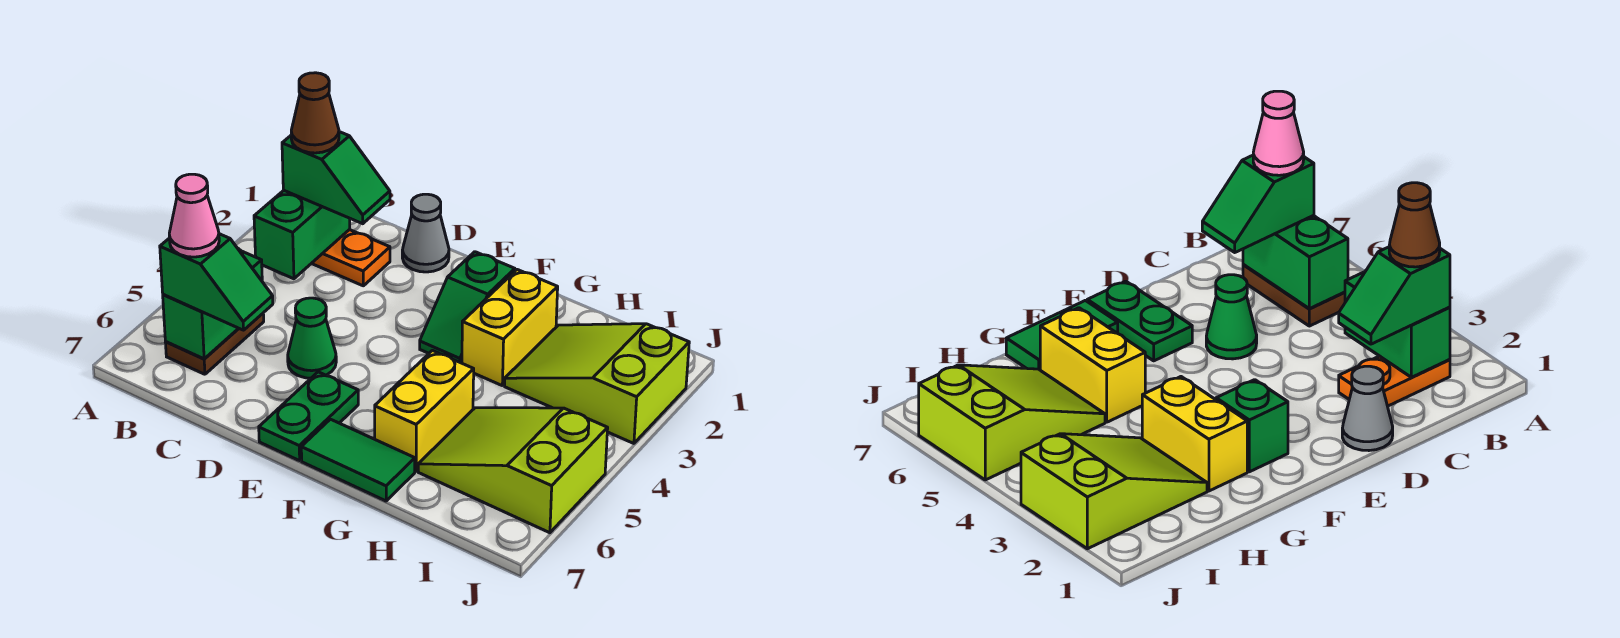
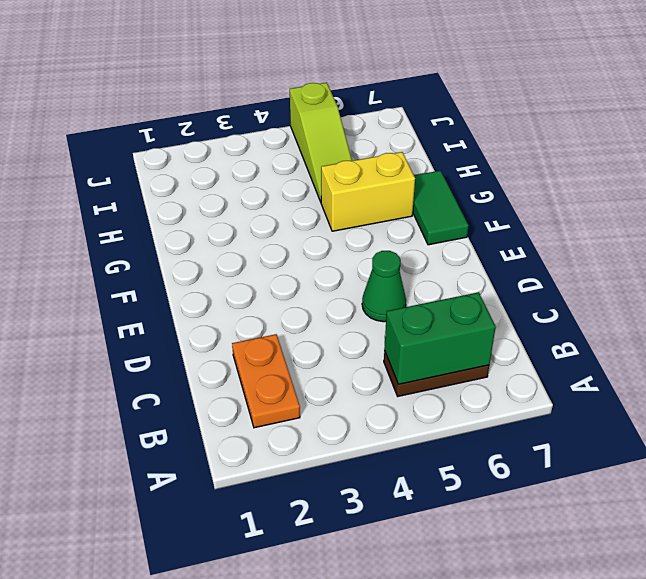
lime slope H5:J5 level 1 top J -> lime slope H5:J6 level 1 top J
none -> grey cone D1 level 1
none -> green plate E6:E7 level 1
none -> green slope F2:F3 level 1 top 2

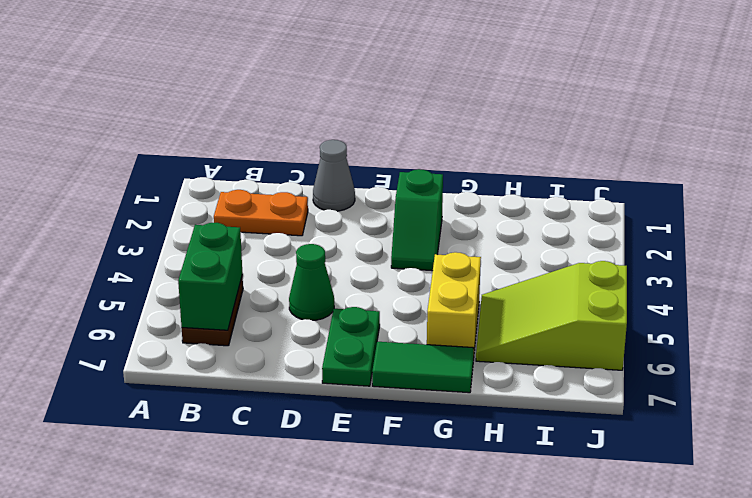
none -> yellow brick G2:G3 level 1
none -> lime slope H2:J3 level 1 top J
none -> green brick B2:B3 level 2

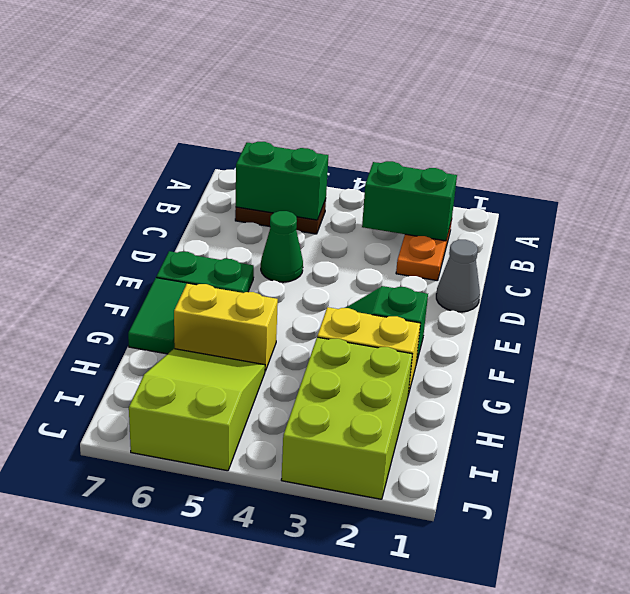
lime brick H2:J3 level 1 -> lime slope H2:J3 level 1 top J
none -> green slope B2:C2 level 3 top B
none -> green slope B6:C6 level 3 top B
none -> brown cone B2 level 4

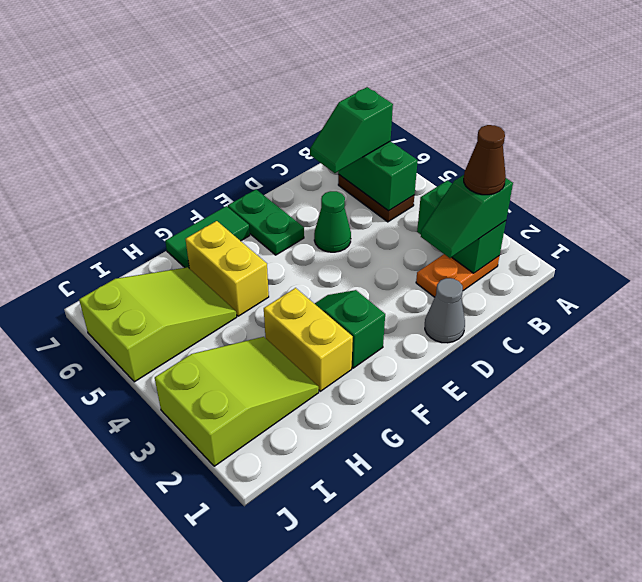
none -> pink cone B6 level 4

